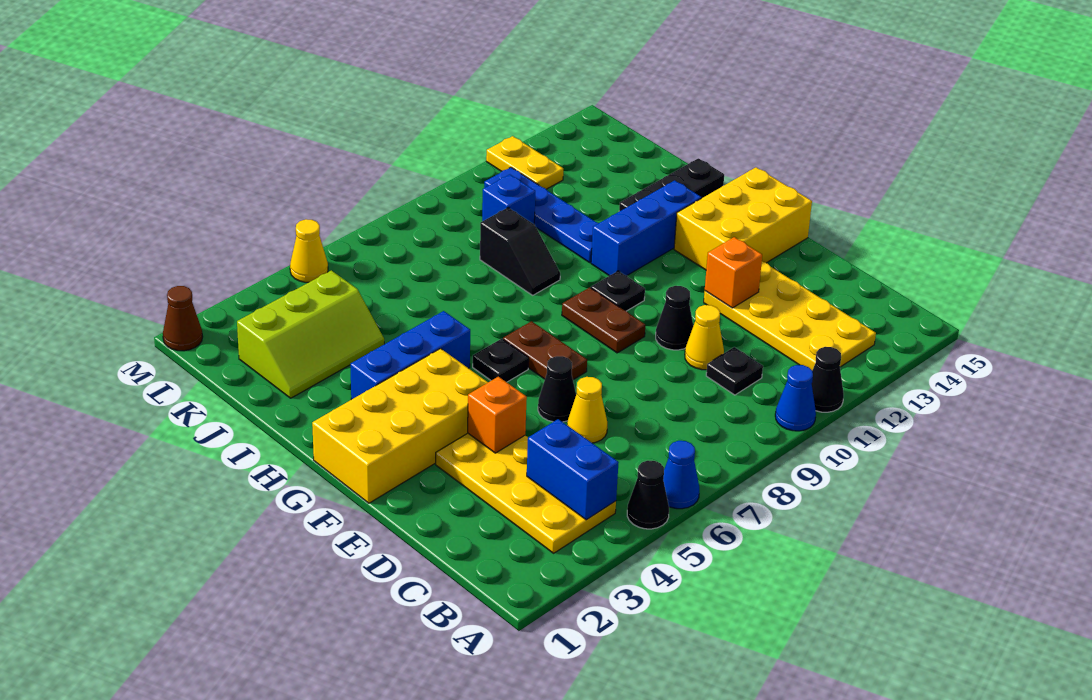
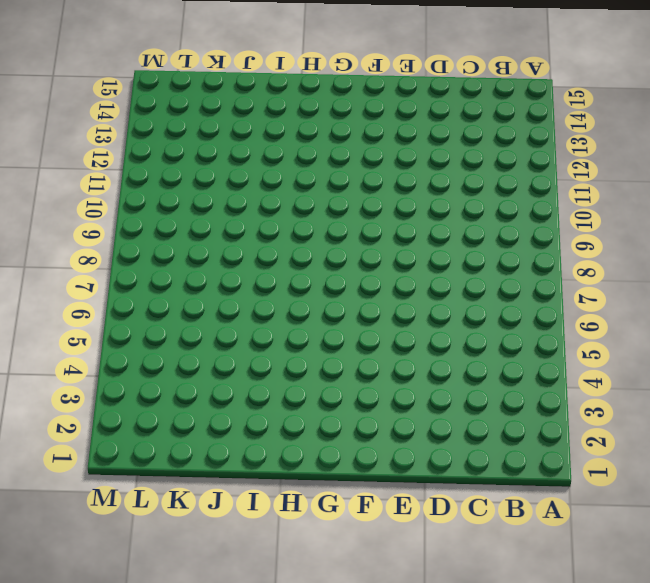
none -> black cone A5 level 1
none -> blue cone A6 level 1
none -> blue cone A10 level 1
none -> black cone A11 level 1

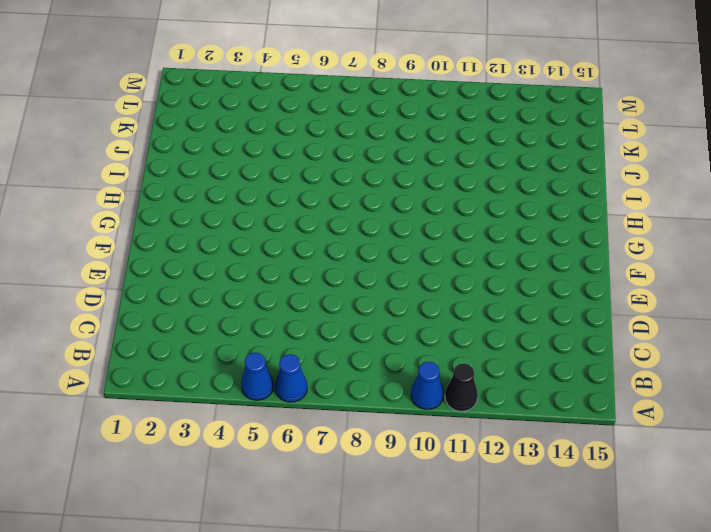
blue cone A5 level 1 -> black cone A5 level 1
none -> yellow plate B3:E4 level 1
none -> yellow plate B12:E13 level 1
none -> black plate C10 level 1
none -> yellow cone D6 level 1

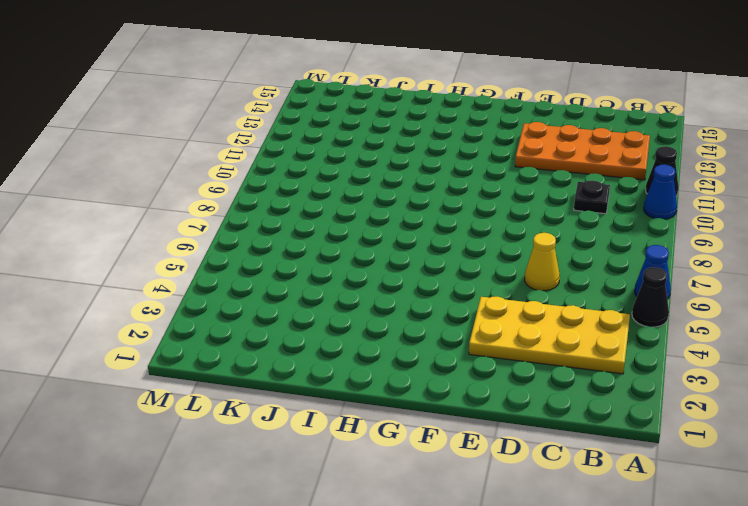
orange plate B12:E13 level 1 -> yellow plate B12:E13 level 1
none -> yellow cone D10 level 1
none -> black cone E6 level 1
none -> black cone E10 level 1
none -> yellow brick F1:G4 level 1

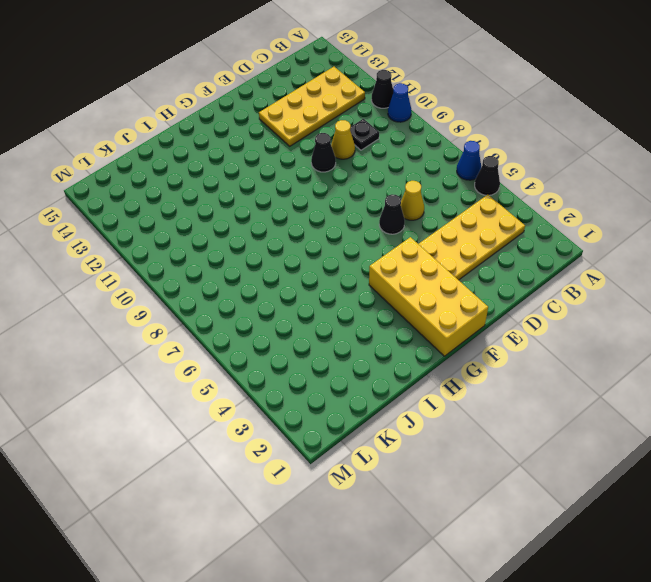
none -> brown plate F7:G7 level 1
none -> brown plate F9:G9 level 1
none -> yellow brick F13:G15 level 1
none -> black plate G6 level 1

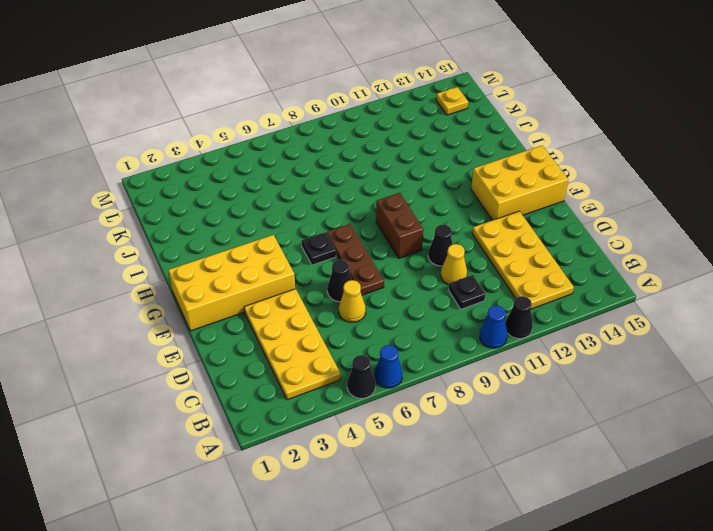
brown plate E7:G7 level 1 -> brown plate F7:G7 level 1
brown brick F9:G9 level 1 -> brown plate F9:G9 level 1
yellow plate L14 level 1 -> none
none -> black plate G10 level 1
none -> blue brick H3:H5 level 1
none -> blue brick H11:H13 level 1
none -> black slope I9:J9 level 1 top J

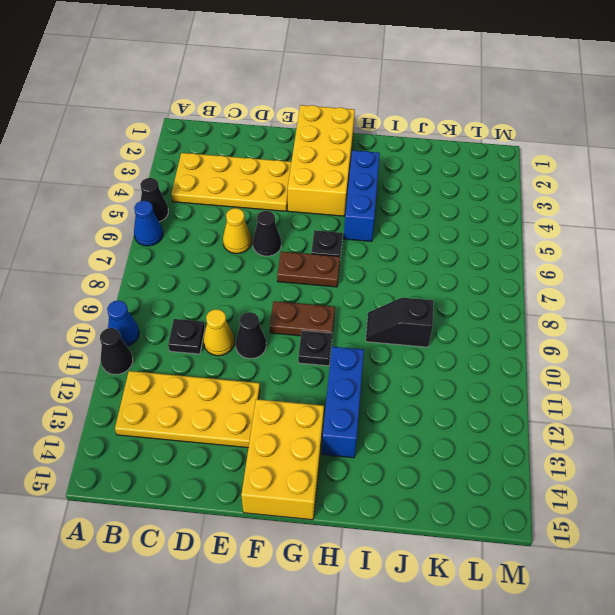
none -> blue plate I11:L11 level 1
none -> black plate I13:I15 level 1
none -> lime slope J2:K4 level 1 top K
none -> blue brick K10 level 1

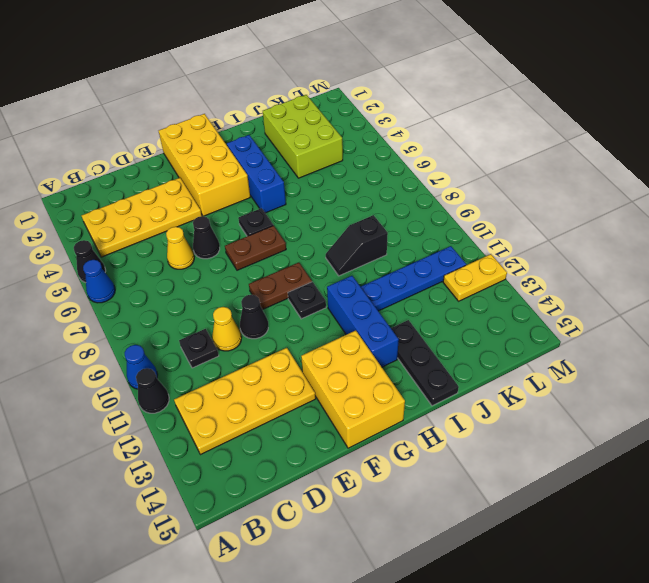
lime brick J2:K4 level 1 -> lime slope J2:K4 level 1 top K
none -> blue brick K10 level 1
none -> brown cone M1 level 1
none -> yellow cone M5 level 1
none -> blue brick B4:C4 level 2

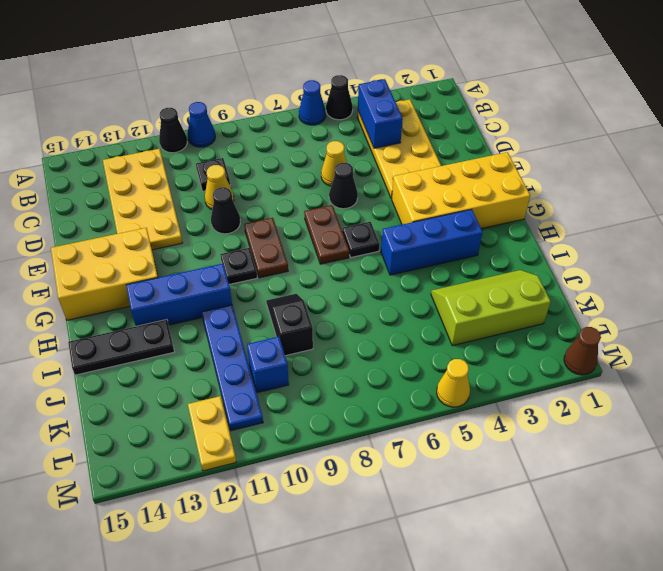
none -> orange brick E4 level 2
none -> orange brick E12 level 2

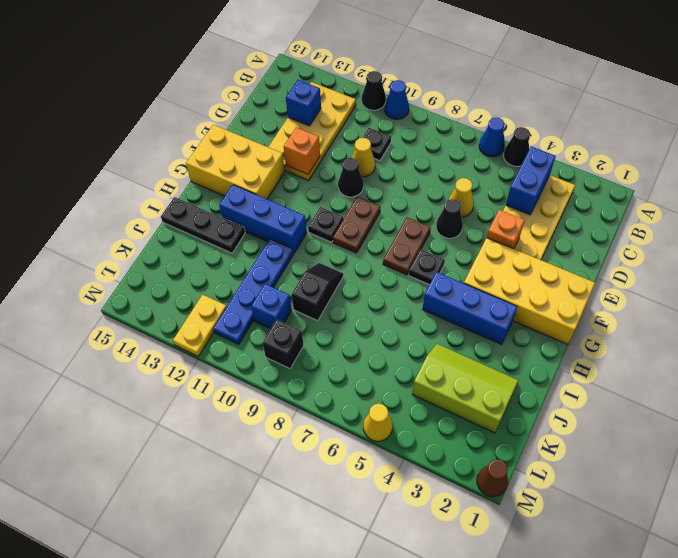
blue brick C13 level 2 -> none
black brick L9 level 1 -> none

